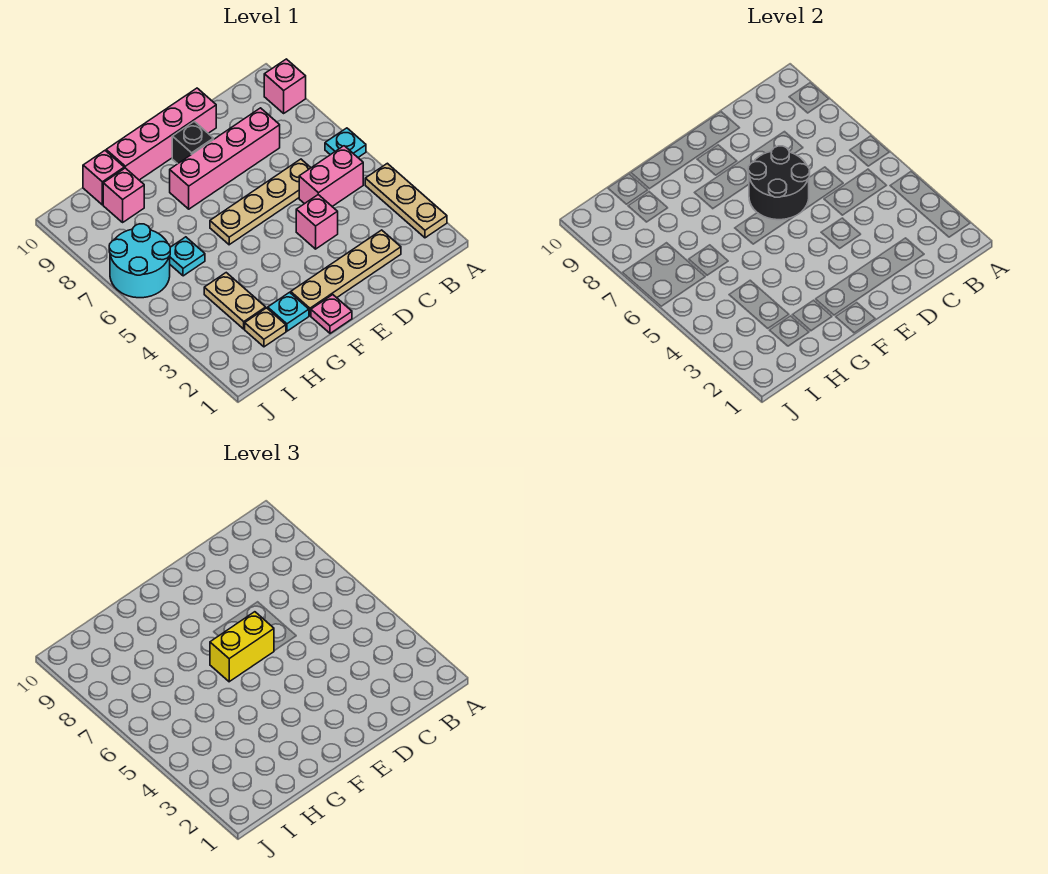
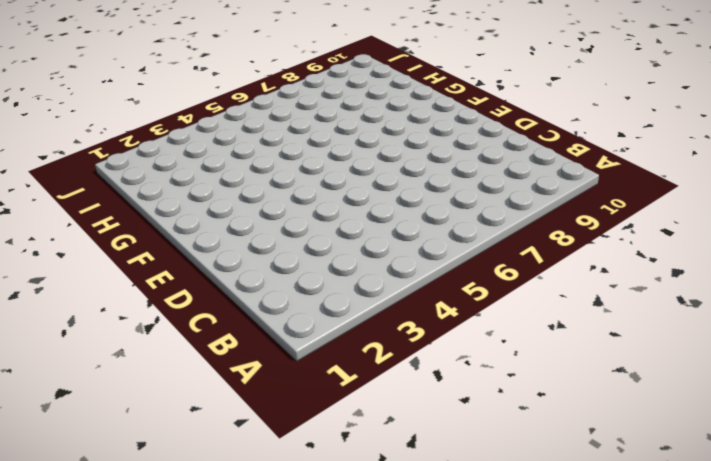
none -> tan plate A2:A4 level 1
none -> cyan plate A6 level 1
none -> pink brick A9 level 1

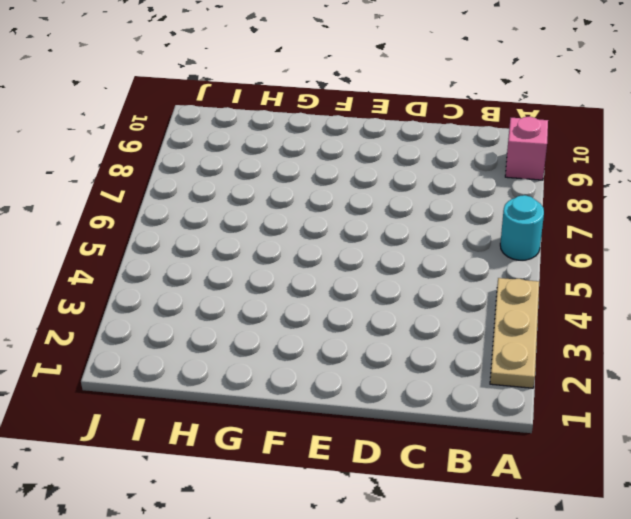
cyan round brick A6 level 1 -> cyan plate A6 level 1
none -> pink brick B5:C5 level 1
none -> tan plate C2:F2 level 1
none -> tan plate C6:F6 level 1

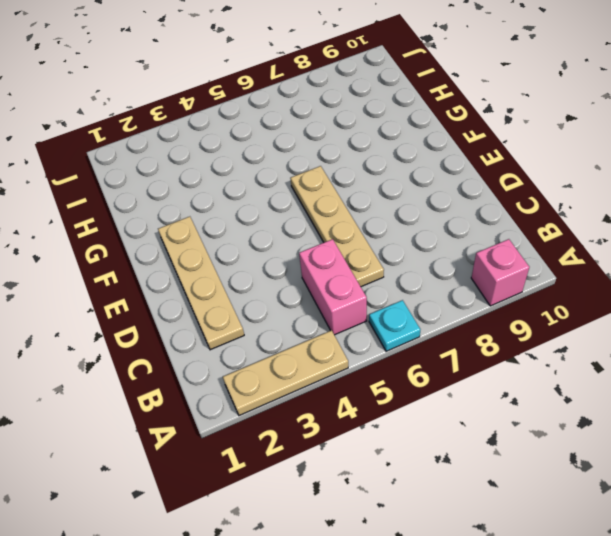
none -> pink brick C8:F8 level 1
none -> pink brick D4 level 1
none -> pink brick D10:G10 level 1

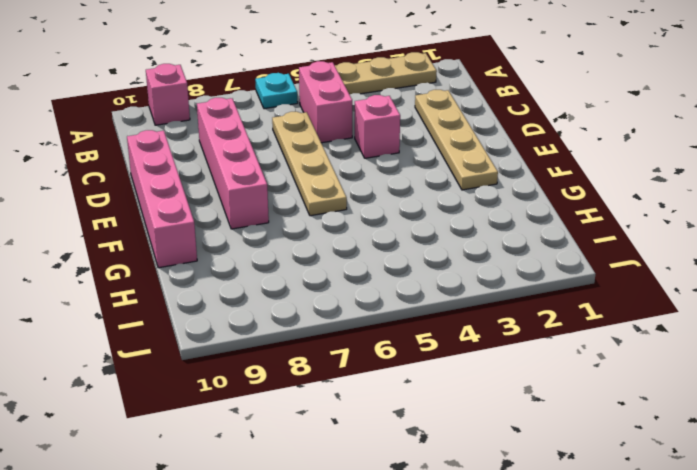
none -> black brick E9 level 1
none -> pink plate F1 level 1
none -> cyan plate G2 level 1

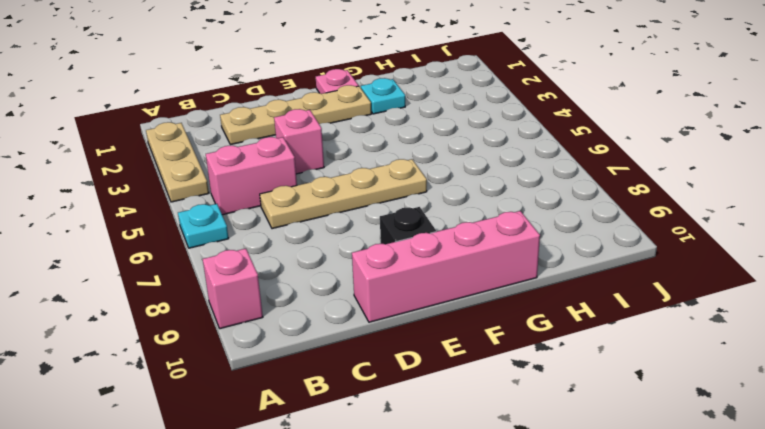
none -> pink brick C8:F8 level 1
none -> tan plate H2 level 1
none -> tan plate H3:H4 level 1

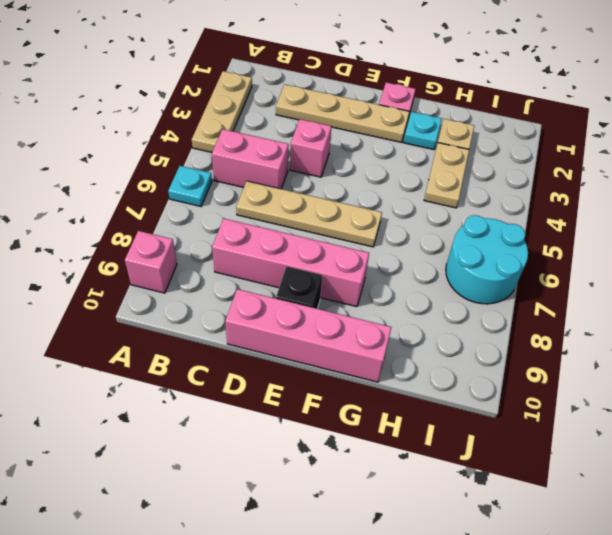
none -> cyan plate H6 level 1
none -> pink brick H9 level 1
none -> pink brick H10 level 1

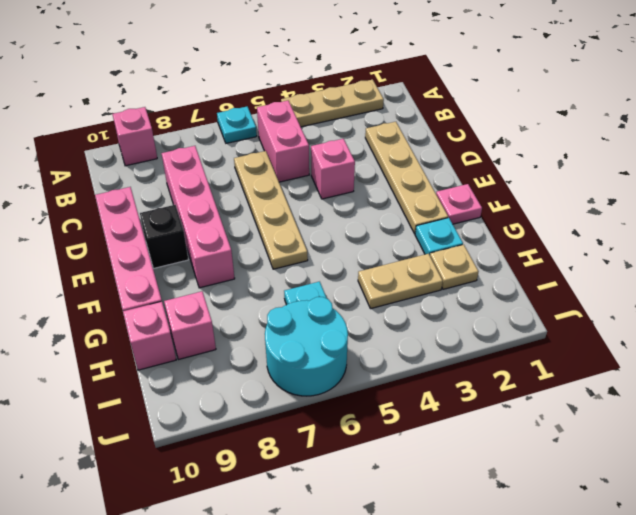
none -> black round brick D6:E7 level 2
none -> yellow brick E6:F6 level 3

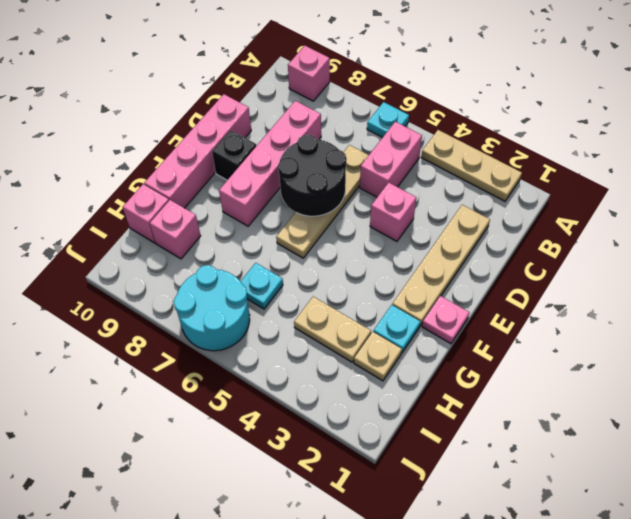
none -> yellow brick E6:F6 level 3

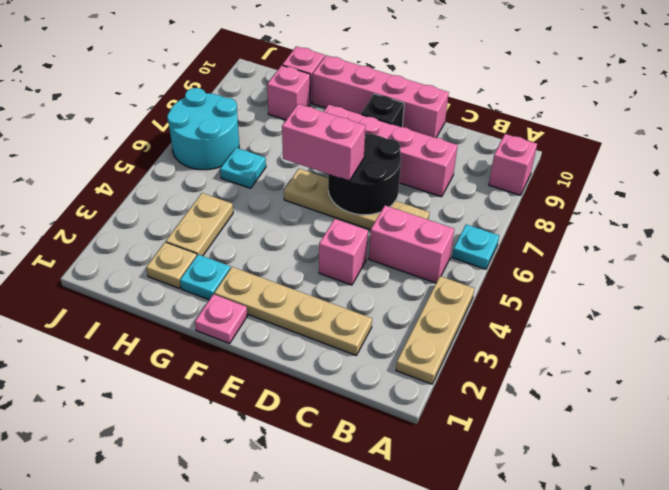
pink brick E6:F6 level 3 -> yellow brick E6:F6 level 3

